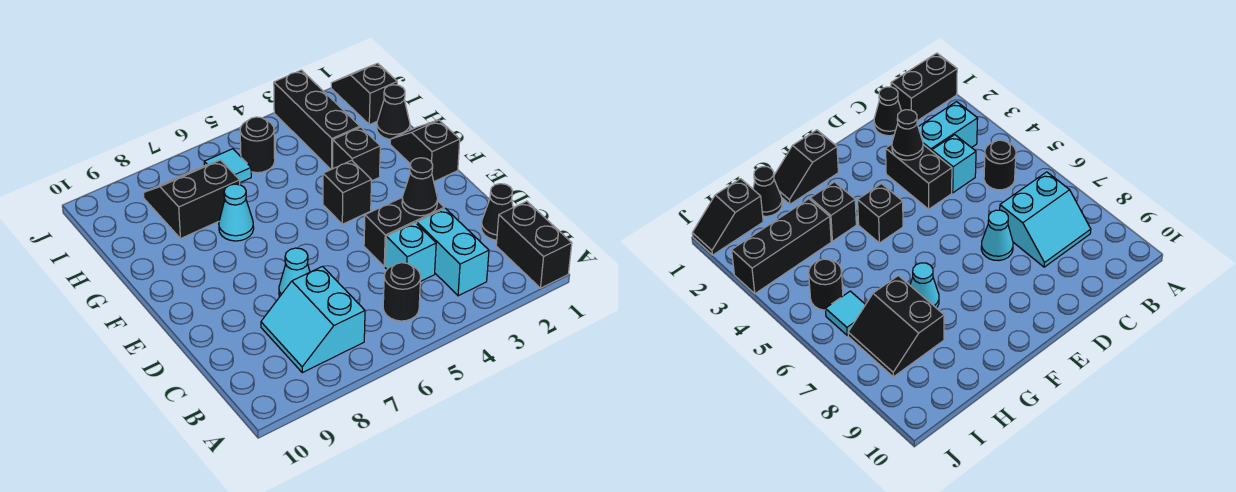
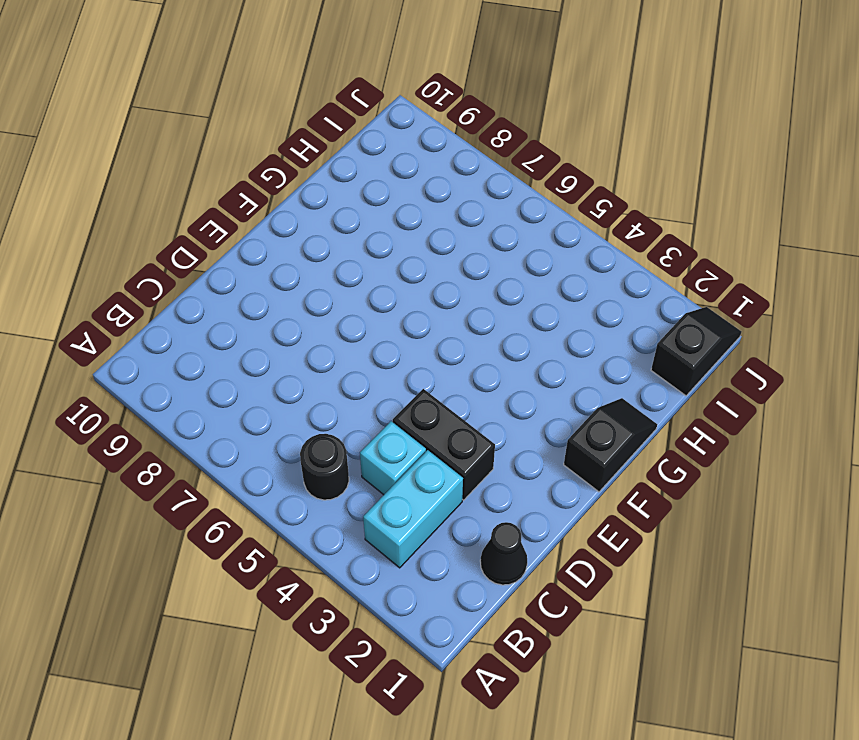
none -> black brick A1:B1 level 1
none -> cyan slope B7:C8 level 1 top 7
none -> cyan cone D7 level 1

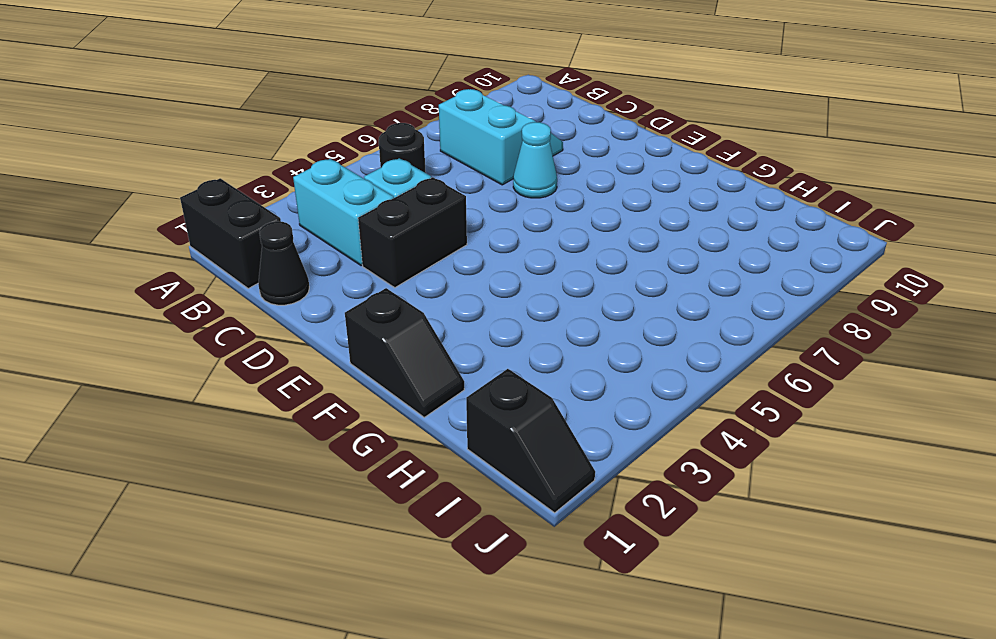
none -> black brick F4 level 1
none -> black brick G3 level 1
none -> cyan cone G7 level 1

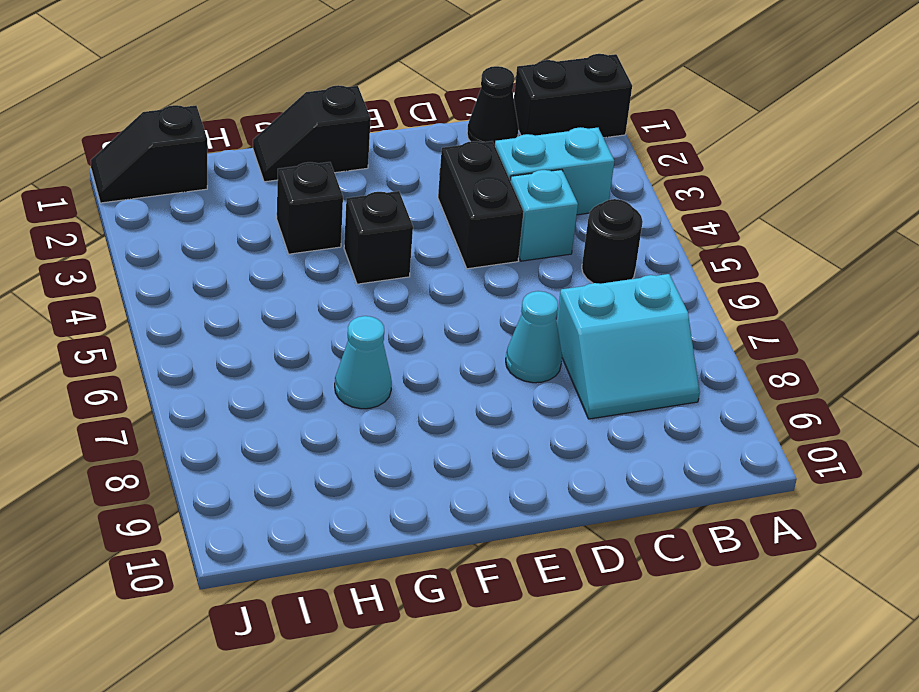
none -> black cone H1 level 1
none -> black brick H3:J3 level 1
none -> black slope H7:I8 level 1 top H

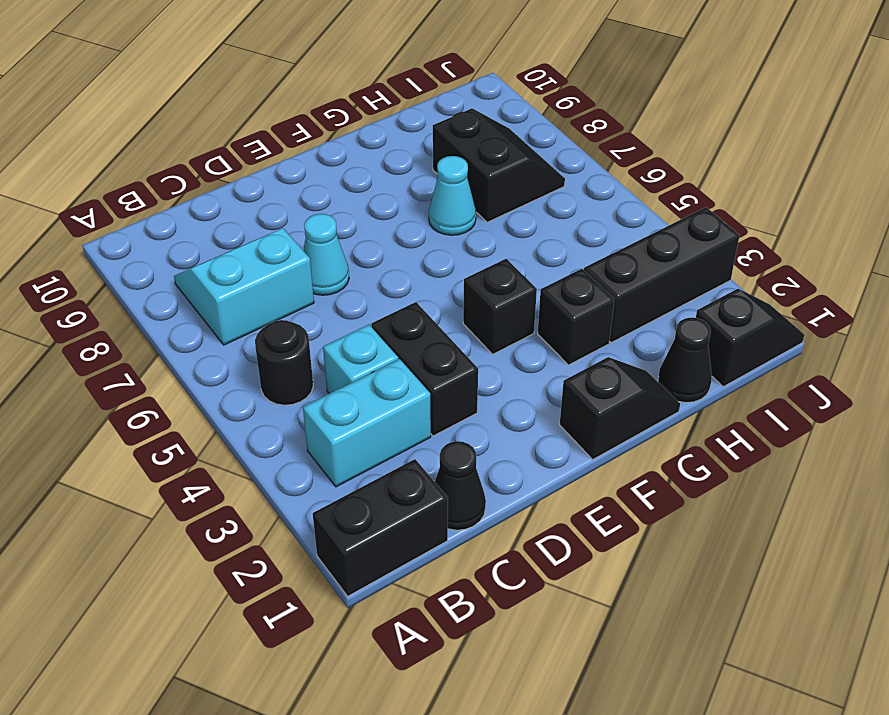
none -> black round brick I5 level 1
none -> cyan tile I6 level 1
none -> black cone D3 level 2

